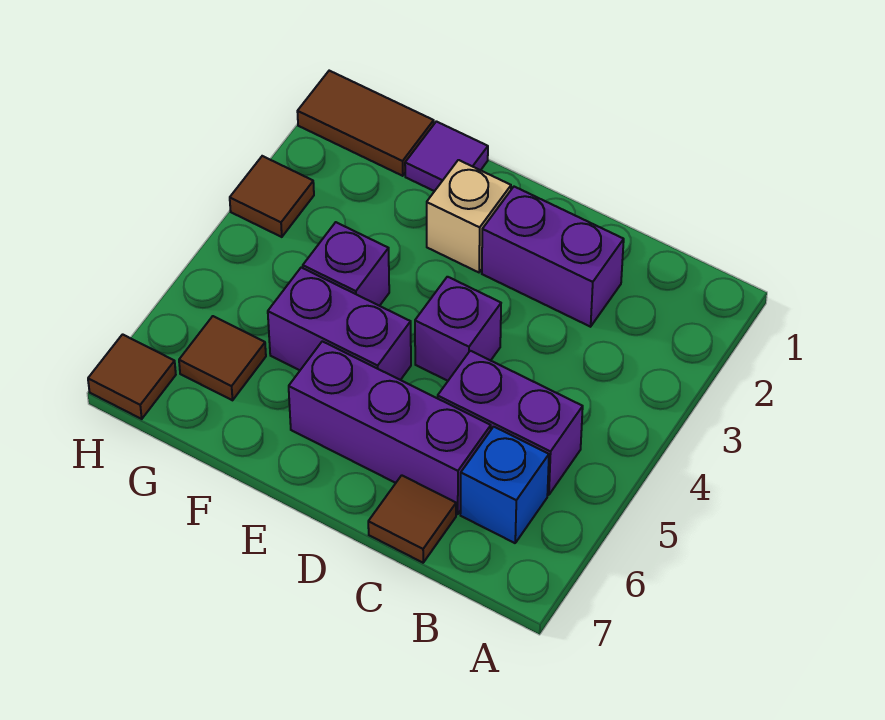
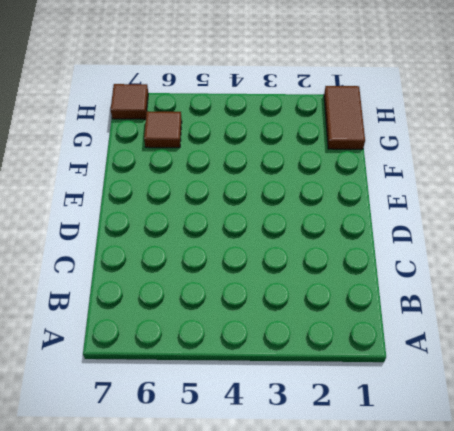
none -> purple brick B5:C5 level 1
none -> blue brick B6 level 1
none -> purple brick C2:D2 level 1

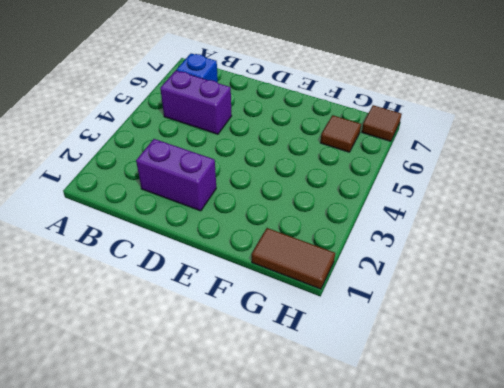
none -> purple brick C6:E6 level 1
none -> brown tile C7 level 1
none -> purple brick D4 level 1

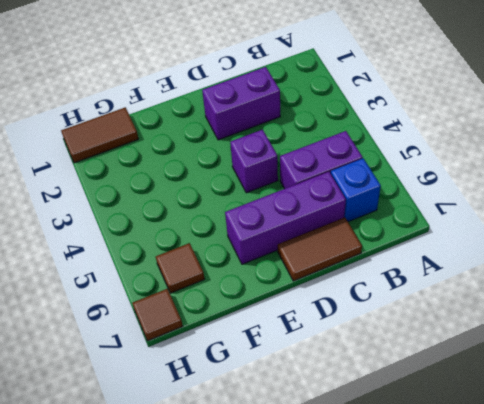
brown tile C7:D7 level 1 -> brown tile C7 level 1
none -> tan brick E2 level 1
none -> purple brick E5:F5 level 1
none -> purple tile F1 level 1

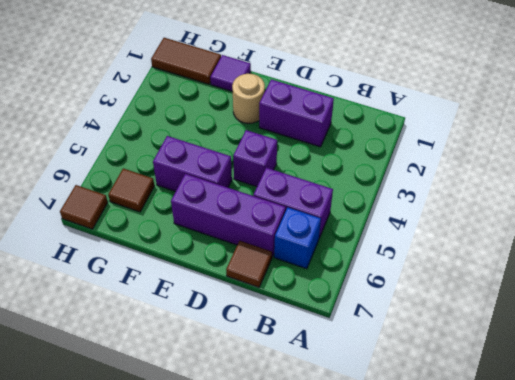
tan round brick E2 level 1 -> tan brick E2 level 1
none -> purple brick F4 level 1
none -> brown tile H3 level 1

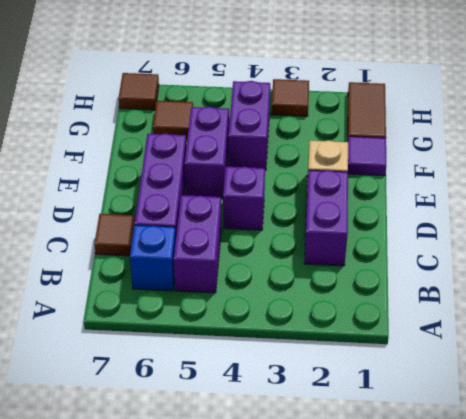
purple brick F4:G4 level 1 -> purple brick F4 level 1

